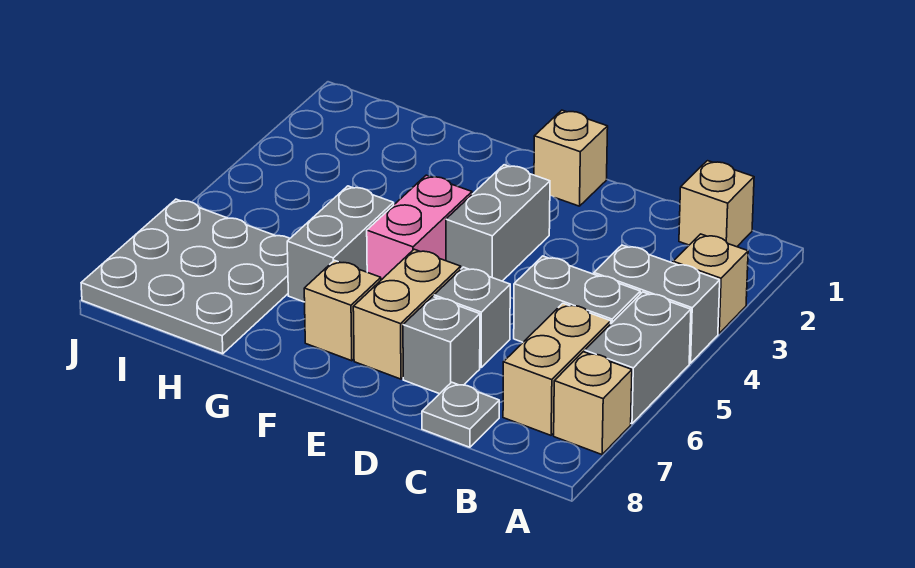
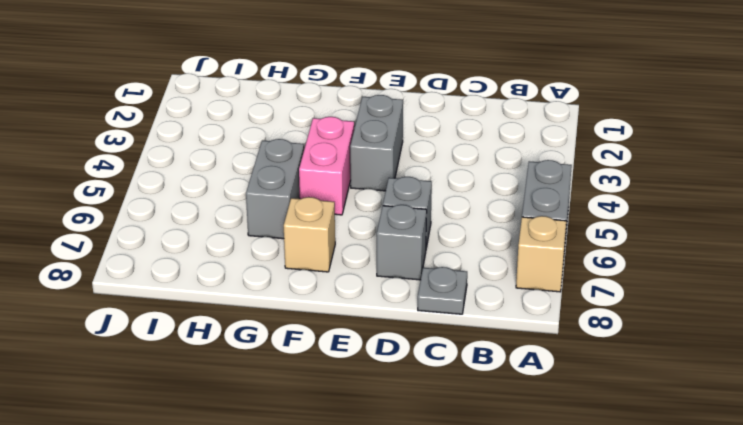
none -> tan brick A3 level 1
none -> grey brick A4:B4 level 1
none -> tan brick B1 level 1

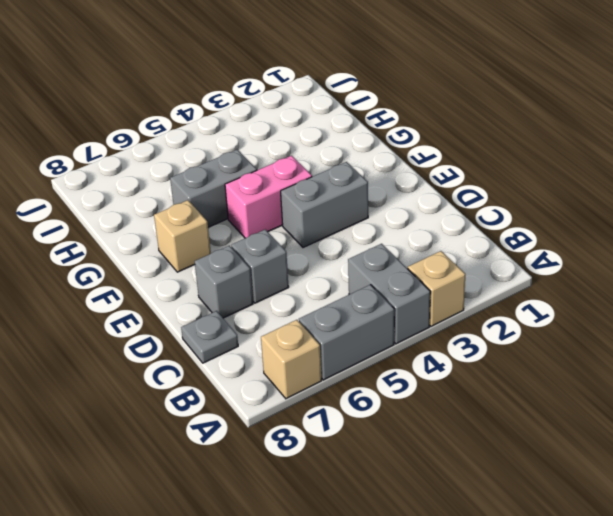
none -> tan brick B1 level 1
none -> grey brick B5:C5 level 1
none -> tan brick B6:B7 level 1

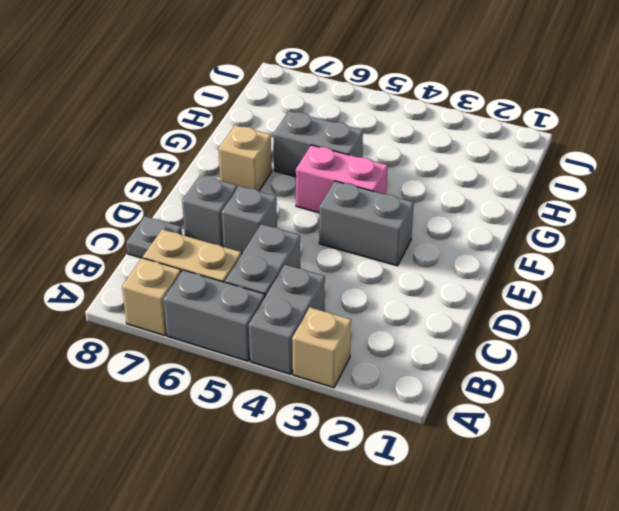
none -> tan brick B1 level 1
none -> tan brick E1 level 1
none -> tan brick E6:E7 level 1

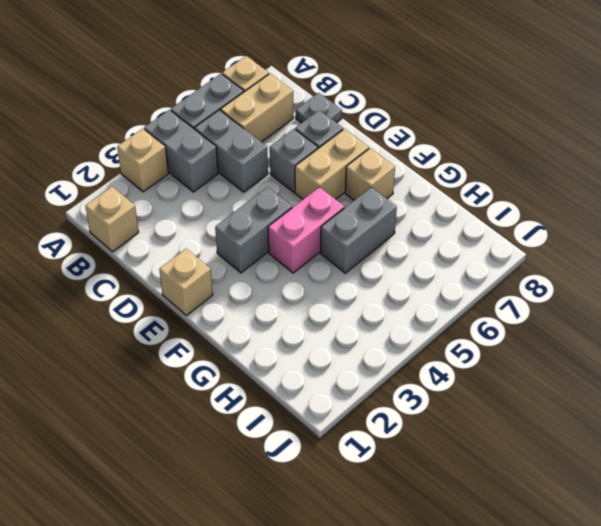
none -> grey plate H6:J8 level 1

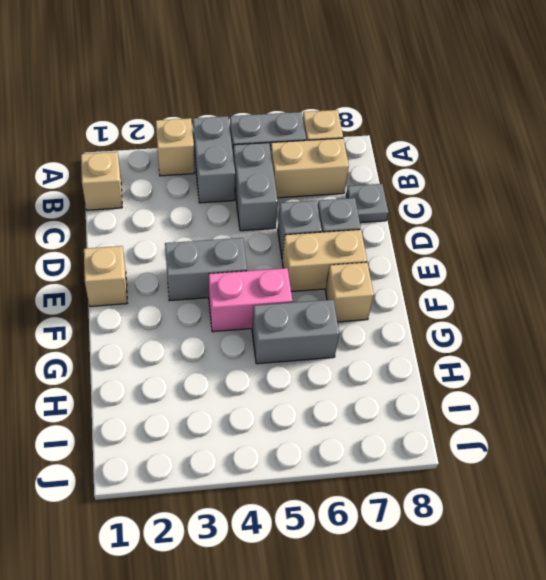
none -> grey plate H6:J8 level 1

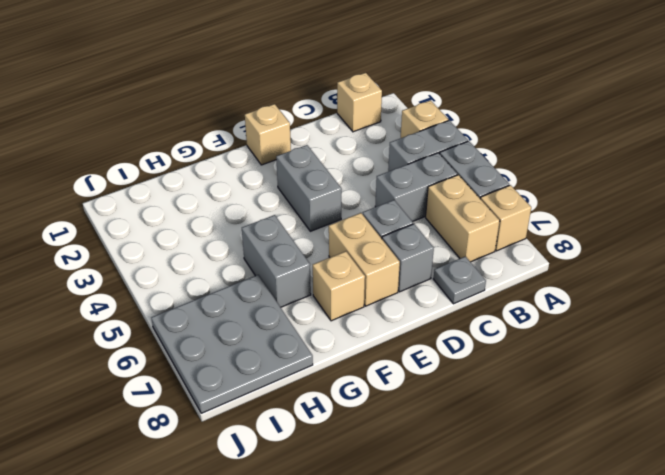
none -> pink brick F4:F5 level 1

